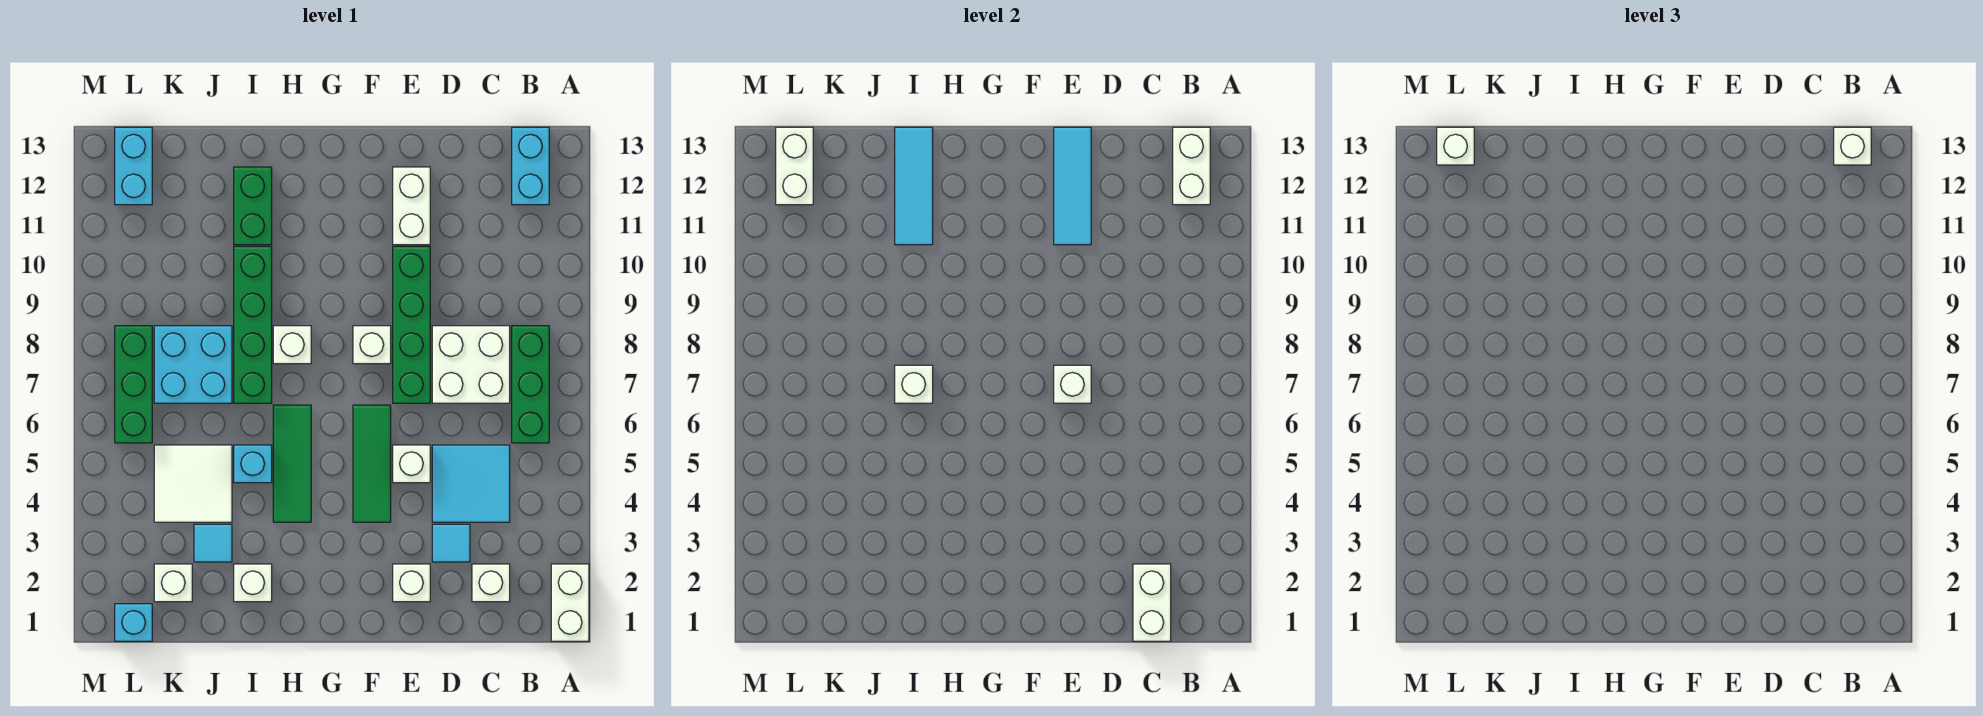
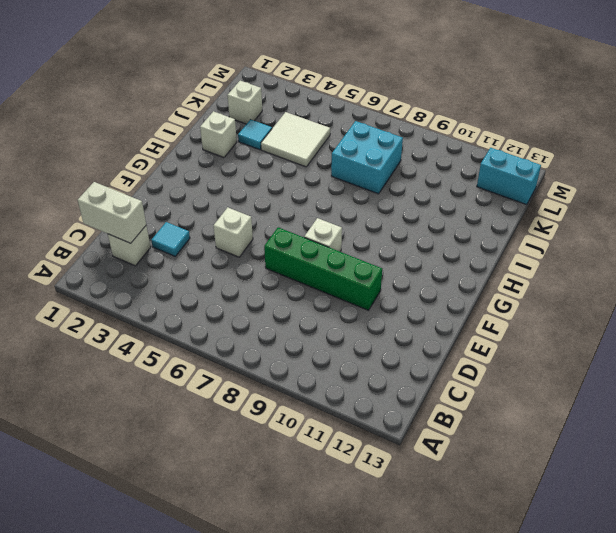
none -> white brick A1:A2 level 1
none -> green brick B6:B8 level 1
none -> cyan brick B12:B13 level 1
none -> cyan tile C4:D5 level 1

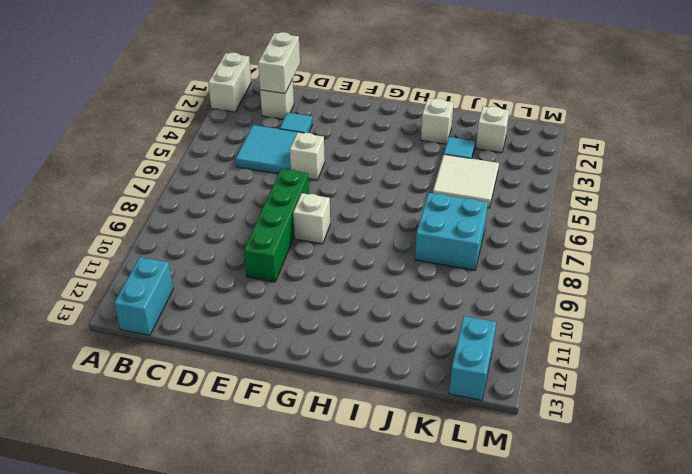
none -> green brick B6:B8 level 1
none -> white brick C7:D8 level 1
none -> white brick E2 level 1
none -> white brick E11:E12 level 1

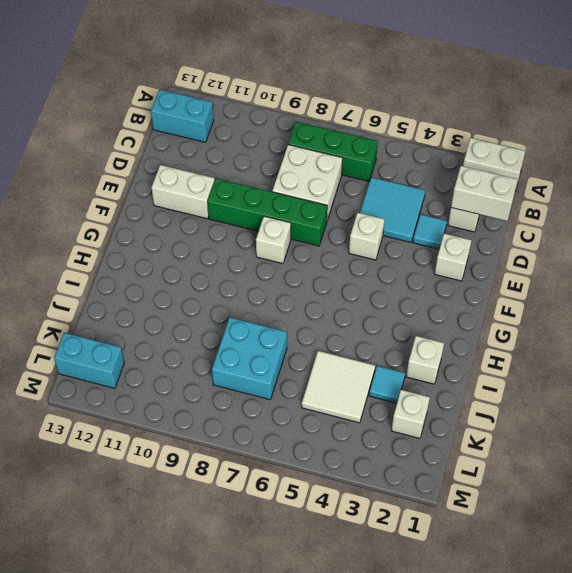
none -> green tile F4:F6 level 1
none -> green tile H4:H6 level 1
none -> white brick H8 level 1
none -> cyan brick I5 level 1

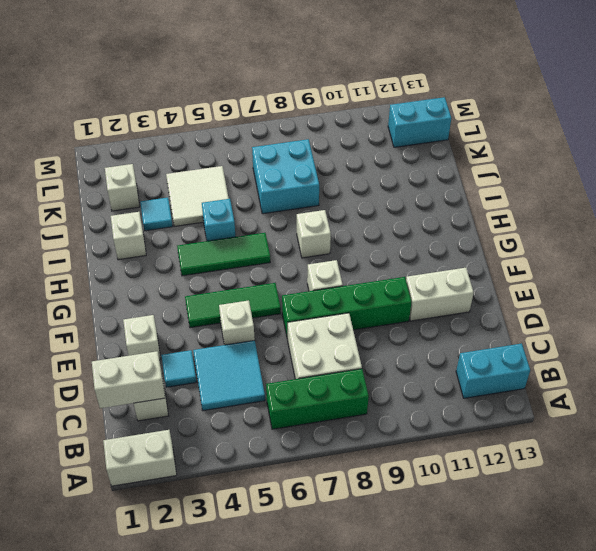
none -> green brick I7:I10 level 1
none -> green brick I11:I12 level 1
none -> cyan brick L1 level 1
none -> green brick L6:L8 level 1

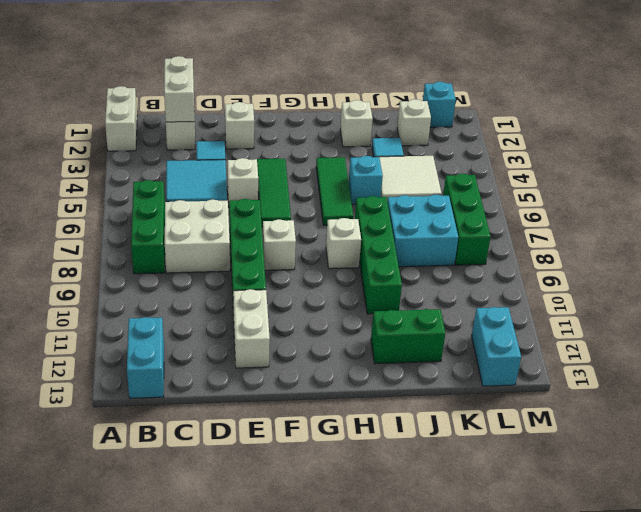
green brick I12:J12 level 1 -> green brick I11:I12 level 1
none -> white brick B12:B13 level 2
none -> white brick E7 level 2
none -> cyan tile E11:E13 level 2
none -> white brick I7 level 2

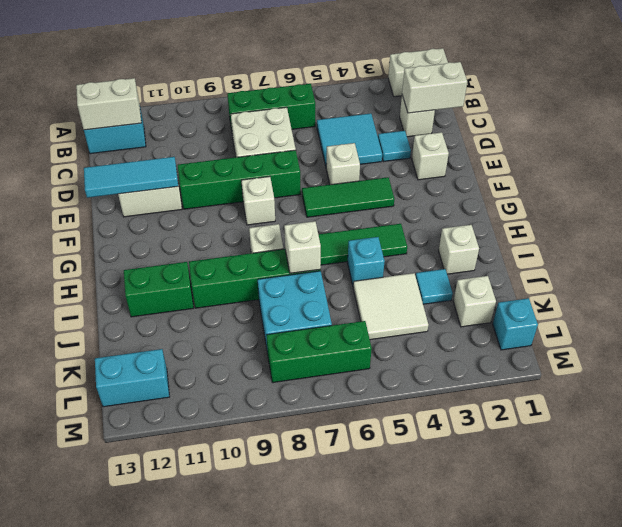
none -> white brick E7 level 2
none -> cyan tile I11:I13 level 2
none -> white brick L12:L13 level 2
none -> white brick B13 level 3

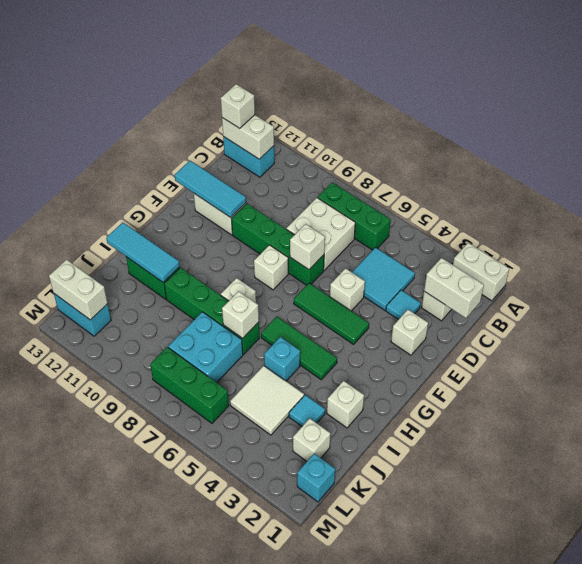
none -> white brick L13 level 3

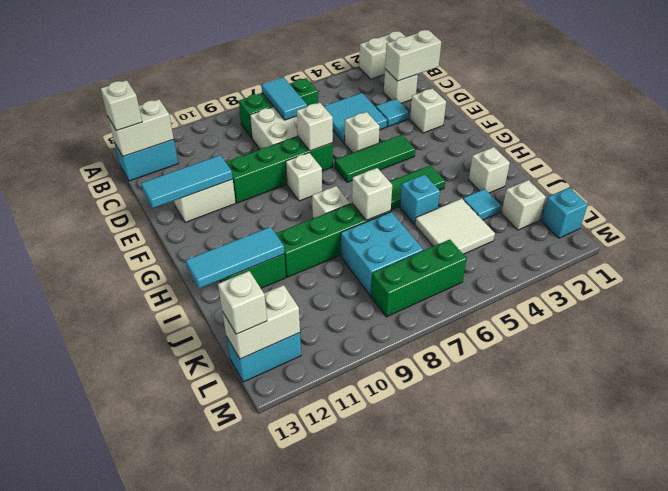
cyan tile B7:C7 level 2 -> none

